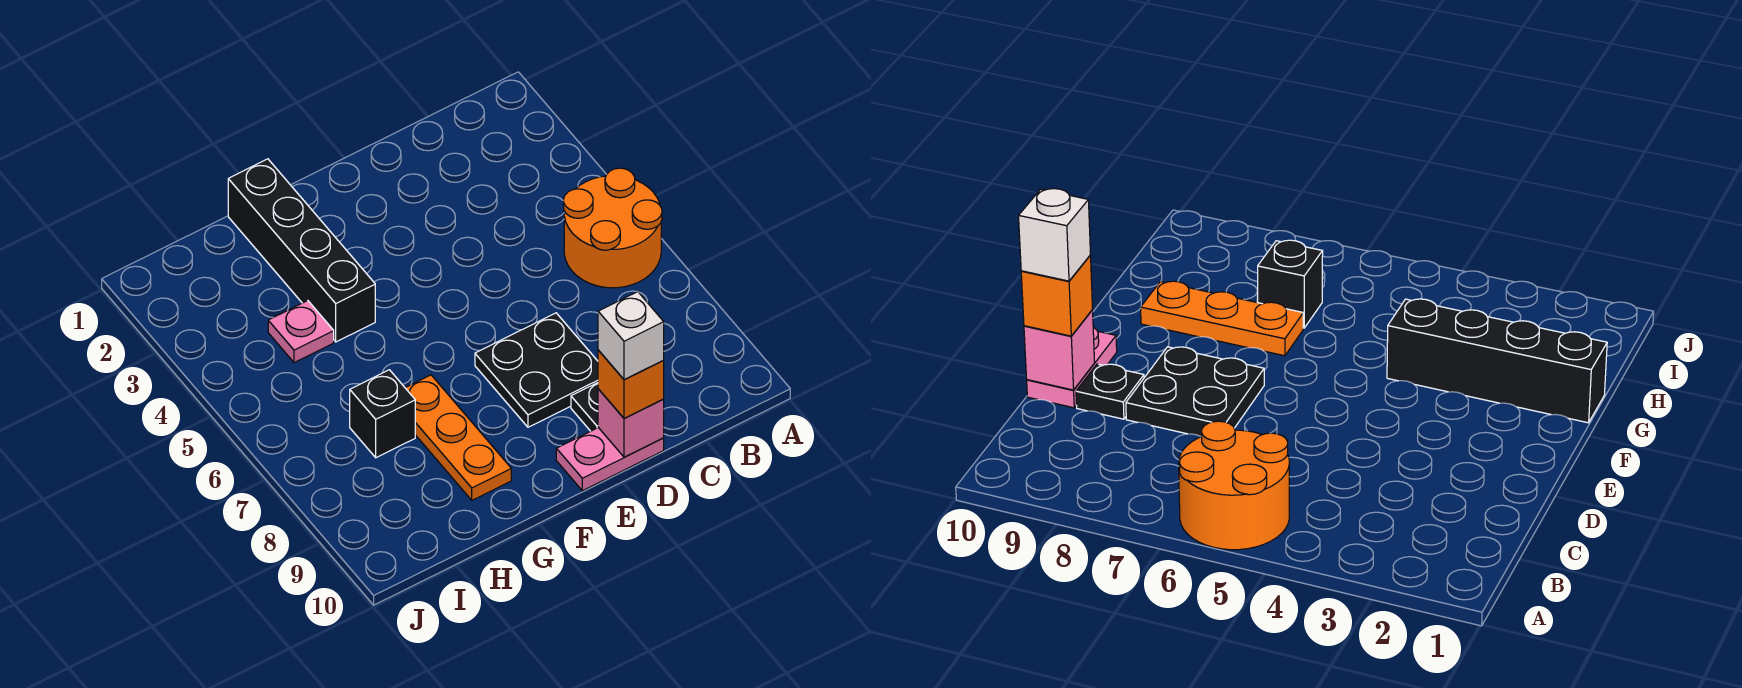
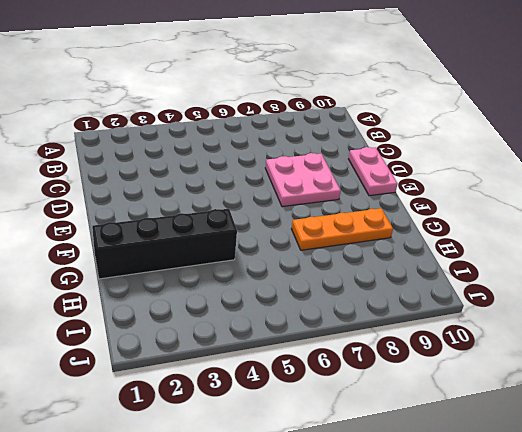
pink plate D7:E8 level 1 -> black plate D7:E8 level 1
none -> orange round brick A5:B6 level 1
none -> black plate D9 level 1

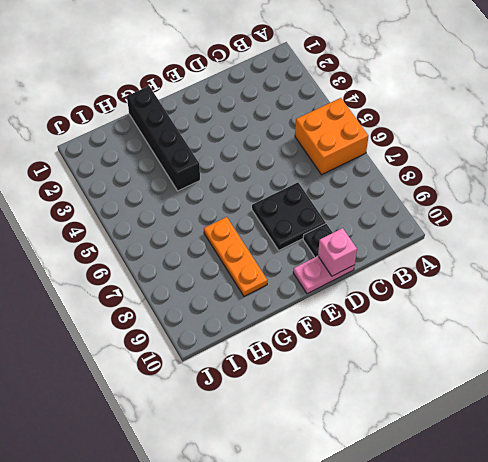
orange brick A5:B6 level 1 -> orange round brick A5:B6 level 1
none -> pink plate H4 level 1
none -> black brick H7 level 1

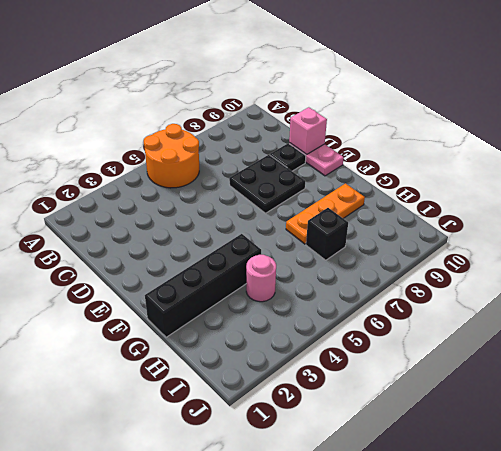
pink round brick H4 level 1 -> pink plate H4 level 1
none -> orange brick D10 level 3
none -> white brick D10 level 4

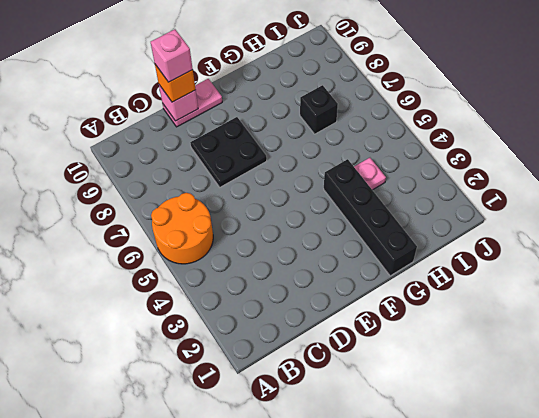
pink brick D10 level 4 -> white brick D10 level 4
none -> black plate D9 level 1
none -> orange plate G7:G9 level 1

